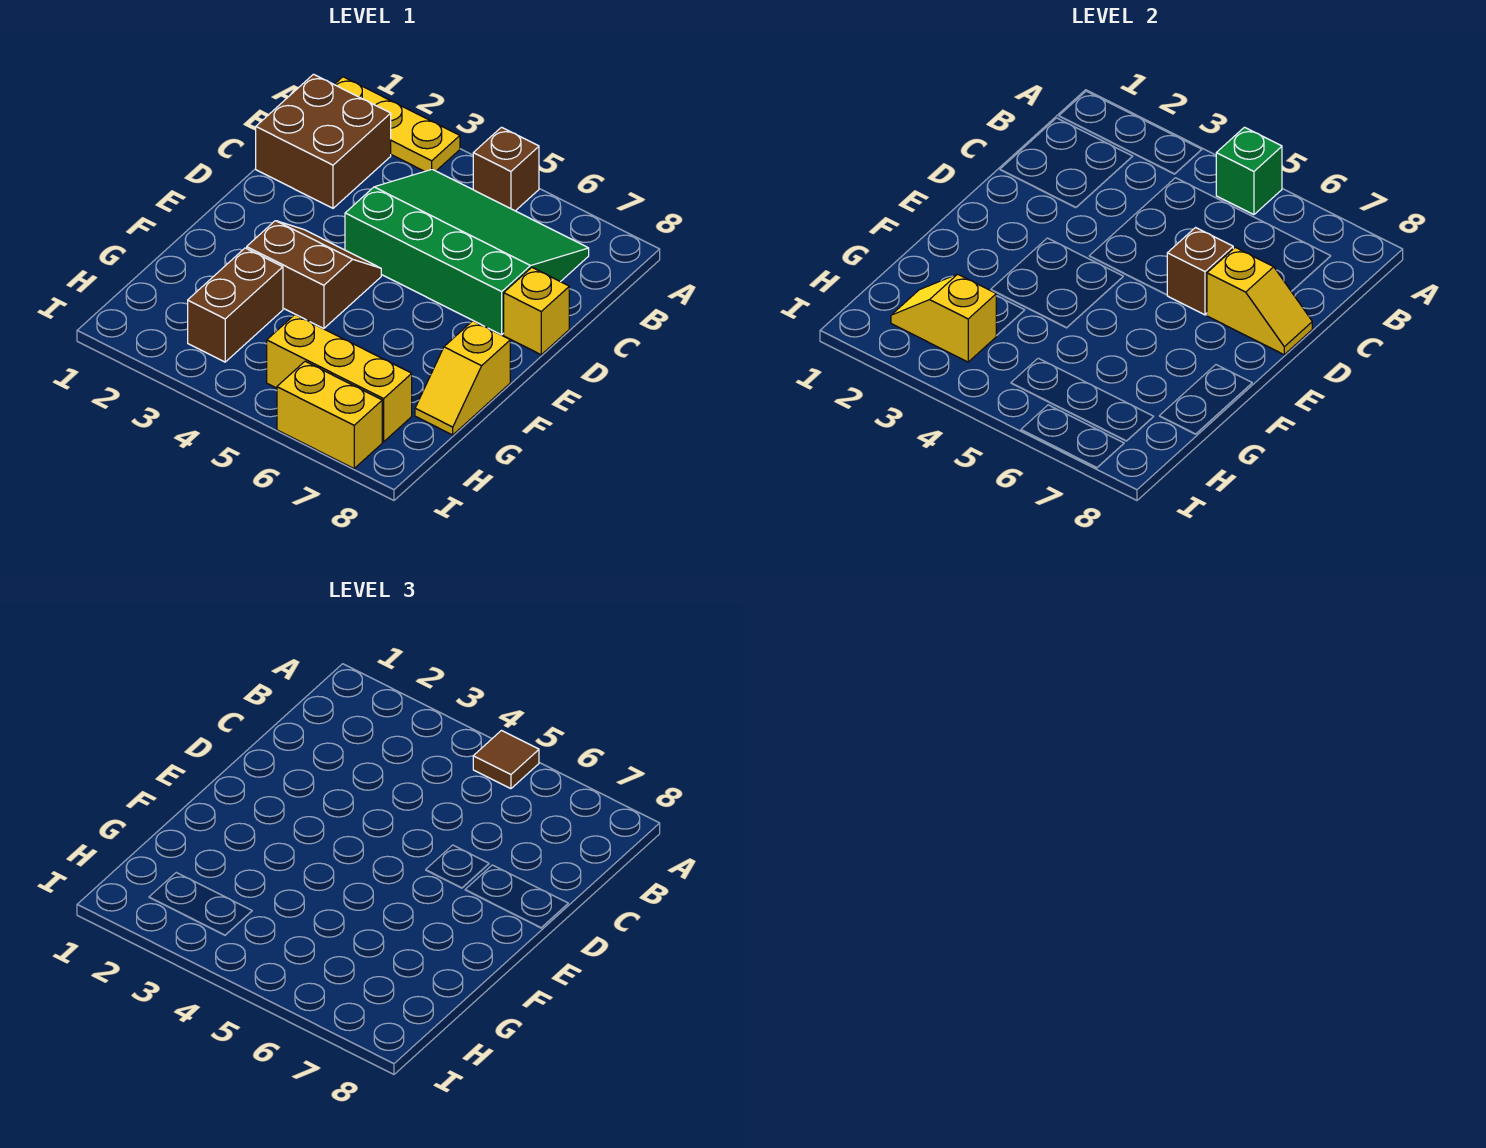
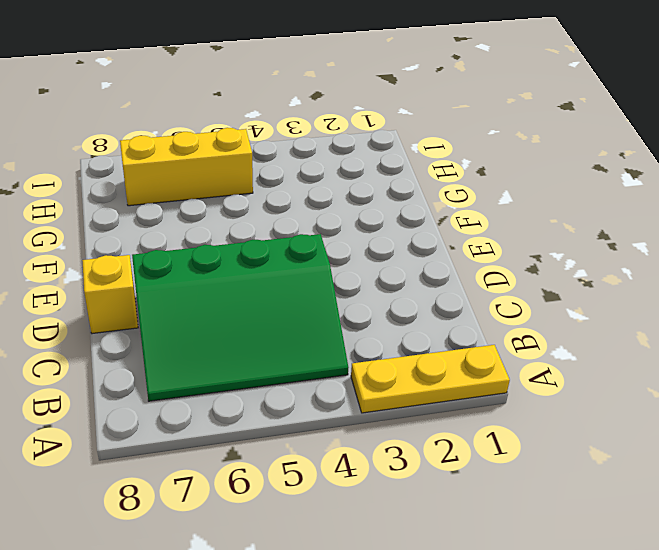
none -> brown brick A5 level 1
none -> brown brick B1:C2 level 1
none -> brown slope E3:F4 level 1 top F

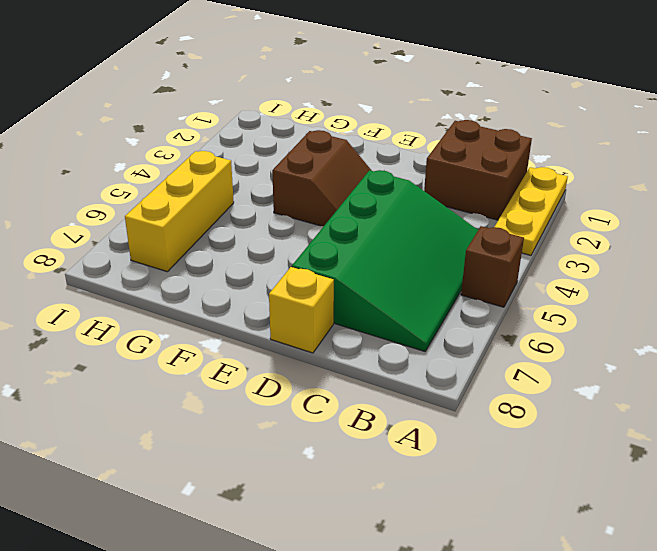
none -> yellow slope F8:G8 level 1 top F
none -> brown brick G3:H3 level 1
none -> yellow brick I6:I7 level 1

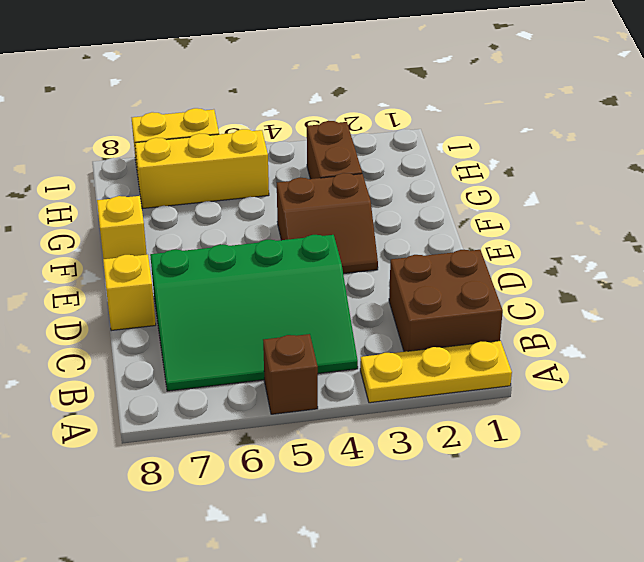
none -> green brick A5 level 2
none -> brown brick D6 level 2
none -> yellow slope D7:D8 level 2 top 7

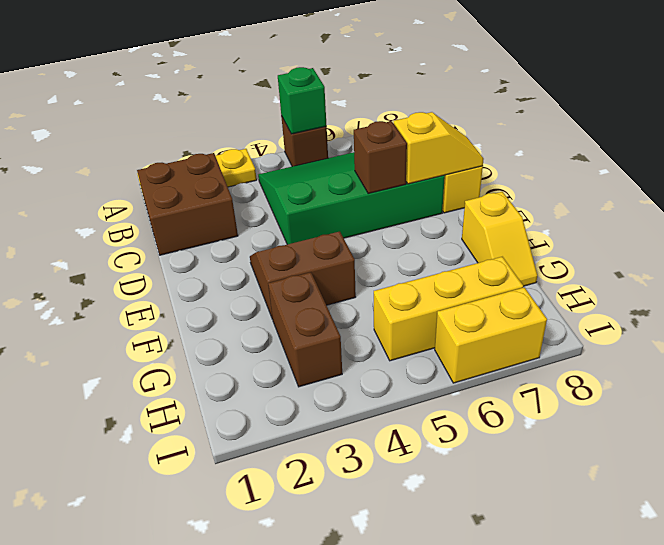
none -> yellow slope H2:H3 level 2 top 3
none -> brown tile A5 level 3

